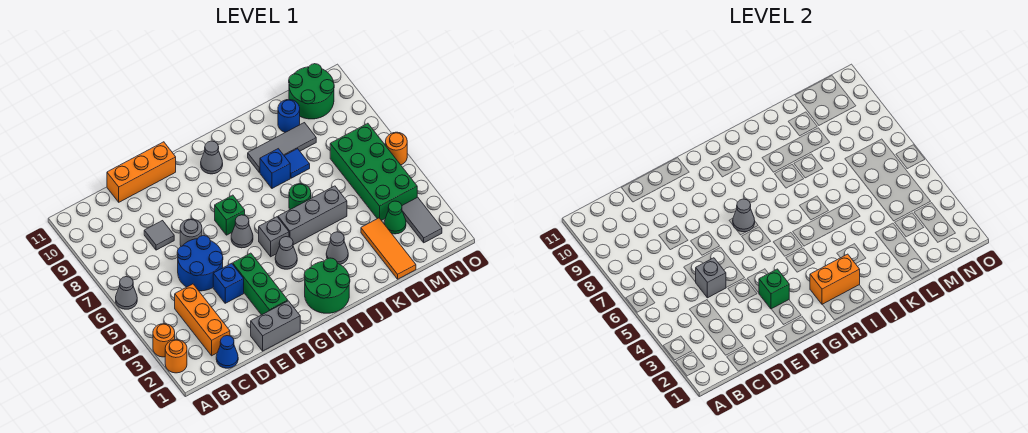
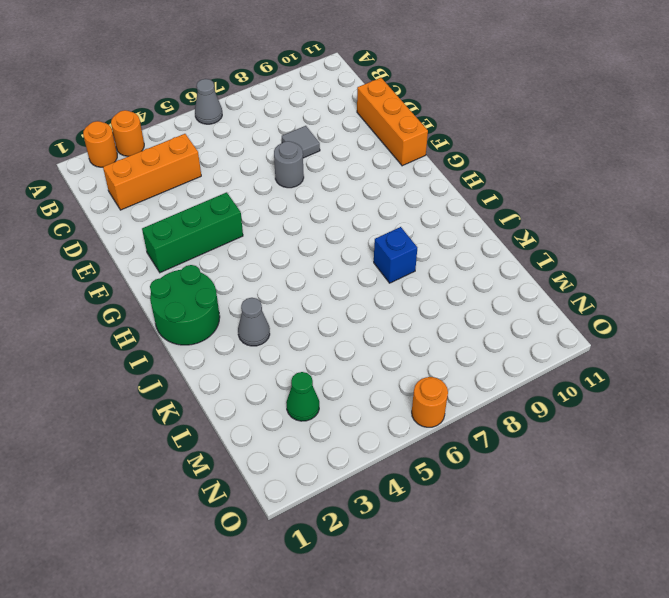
none -> blue cone C1 level 1
none -> blue round brick D5:E6 level 1
none -> grey brick E1:F1 level 1
none -> blue brick E4 level 1

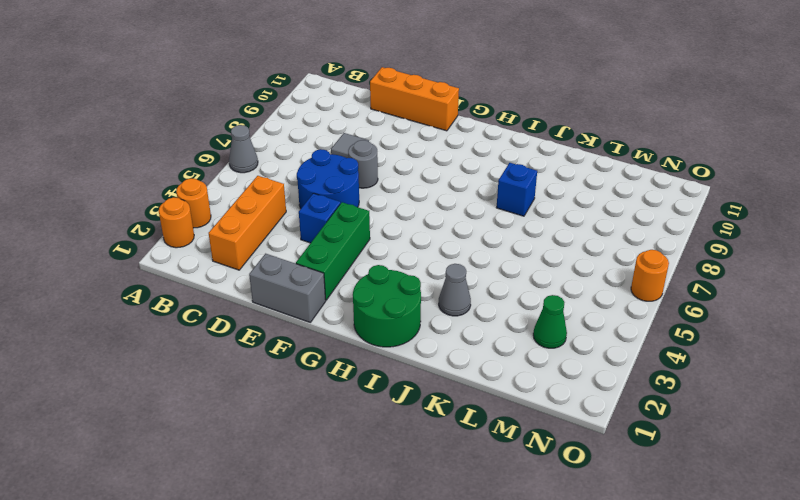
none -> blue cone C1 level 1
none -> grey cone G6 level 1
none -> green brick G7 level 1
none -> grey cone H4 level 1

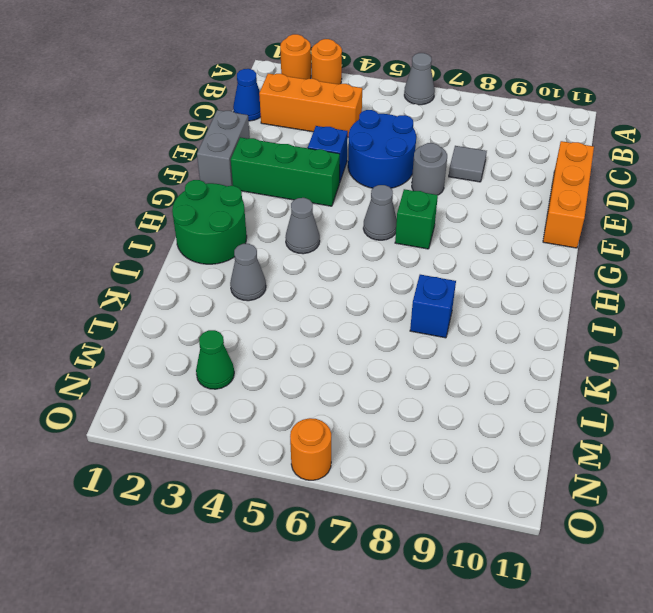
none -> grey brick H5 level 1
none -> grey cone H10 level 1
none -> grey brick I5:K5 level 1
none -> green round brick J6 level 1

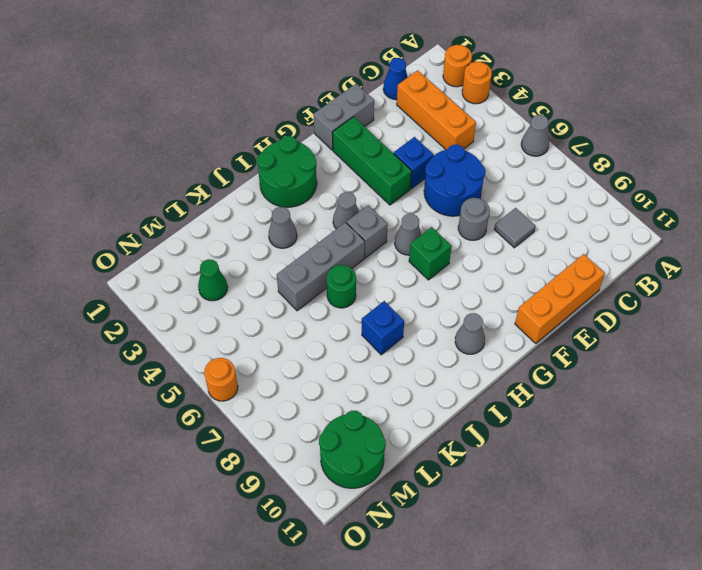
none -> grey tile J9:L9 level 1
none -> blue tile K8 level 1
none -> orange tile L1:L3 level 1
none -> blue round brick L10 level 1

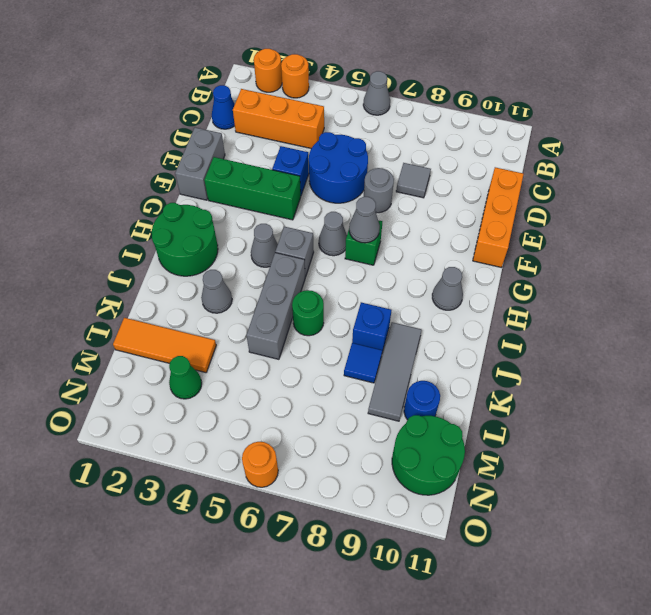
none -> green brick M4:N7 level 1
none -> grey tile N2:N3 level 1
none -> grey brick D5 level 2
none -> green brick F3 level 2

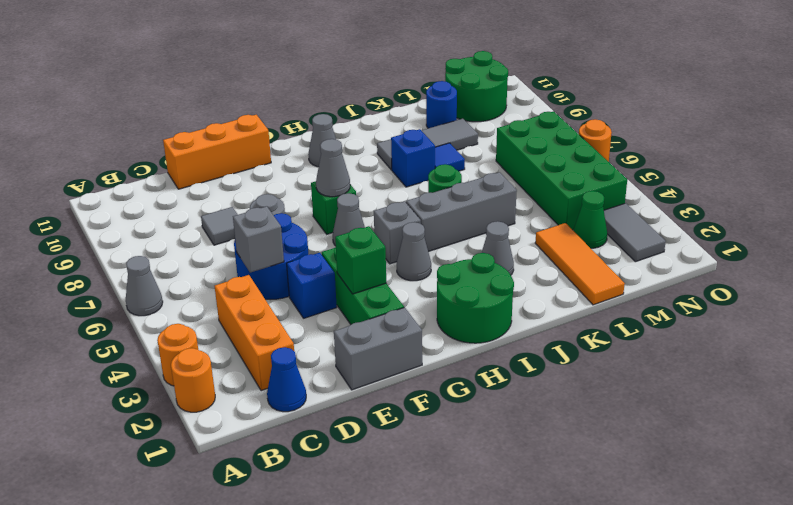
none -> orange brick H2:I2 level 2

